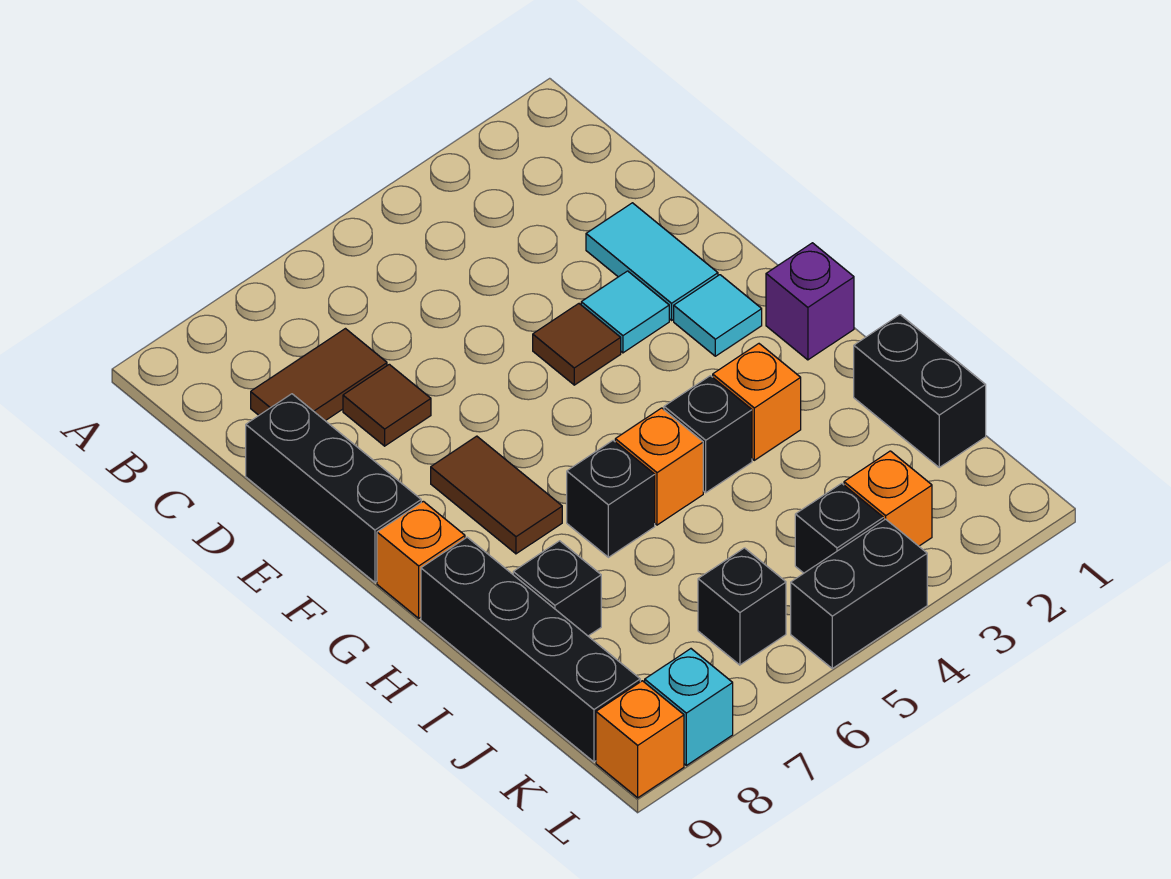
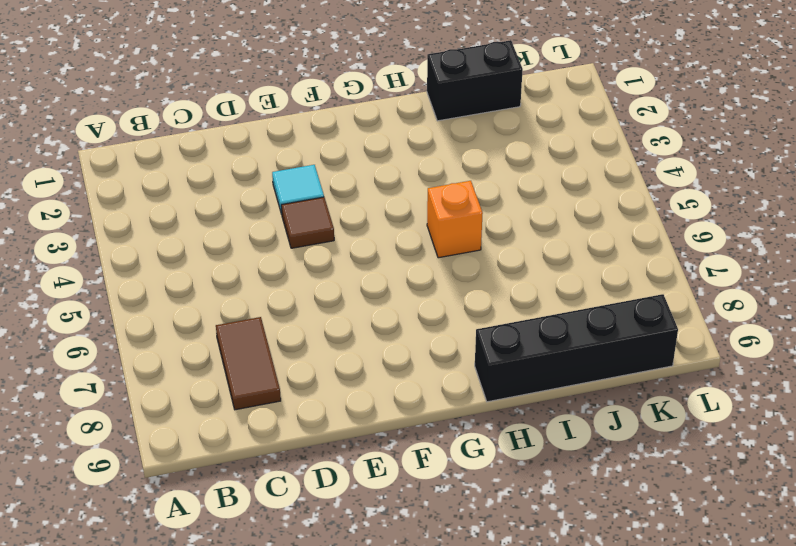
none -> cyan tile D2:E2 level 1
none -> brown tile D7 level 1
none -> black brick D9:F9 level 1

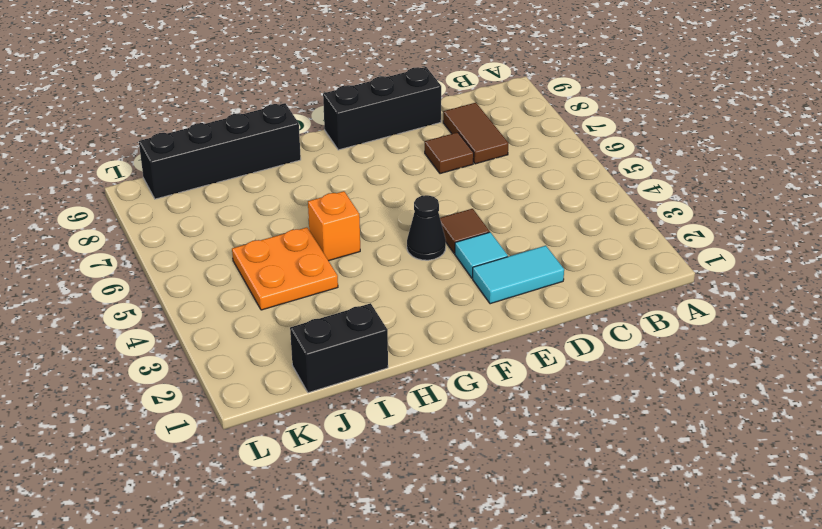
black cone F4 level 1 -> none
orange plate I4:J5 level 1 -> none
none -> cyan tile F2 level 1
none -> brown tile F7:G7 level 1
none -> purple brick G1 level 1

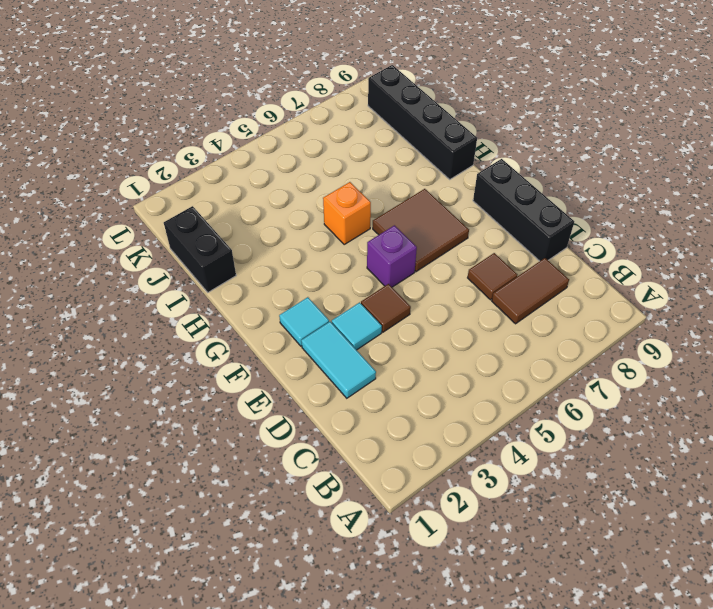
purple brick F5 level 1 -> purple brick G1 level 1
brown tile F6:G7 level 1 -> brown tile F7:G7 level 1
none -> orange brick G9 level 1
none -> orange brick H3 level 1
none -> black brick H4 level 1

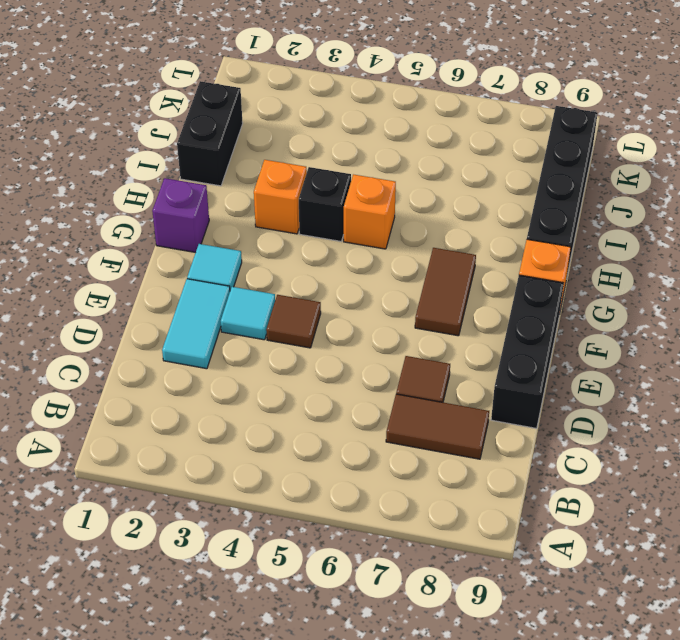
none -> black brick H6 level 1
none -> black brick I8 level 1
none -> orange brick K3 level 1

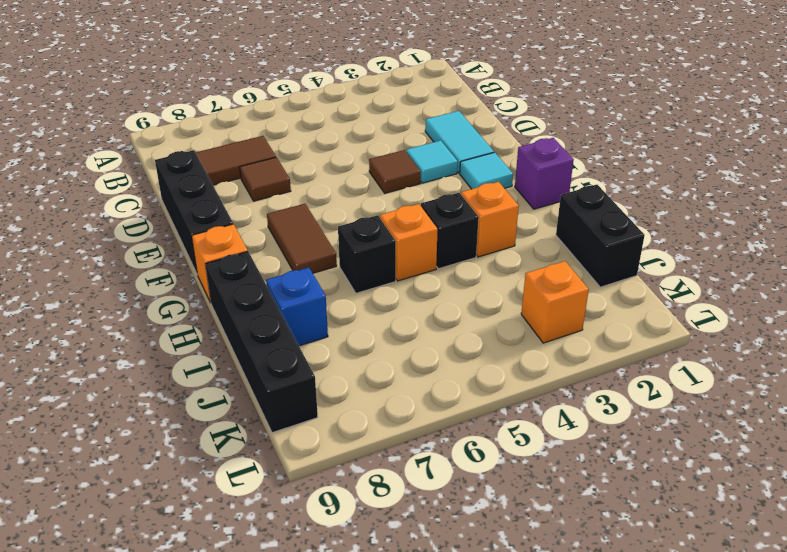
blue brick I8 level 1 -> black brick I8 level 1
none -> black brick K4 level 1
none -> black brick K6 level 1
none -> black brick L4:L5 level 1

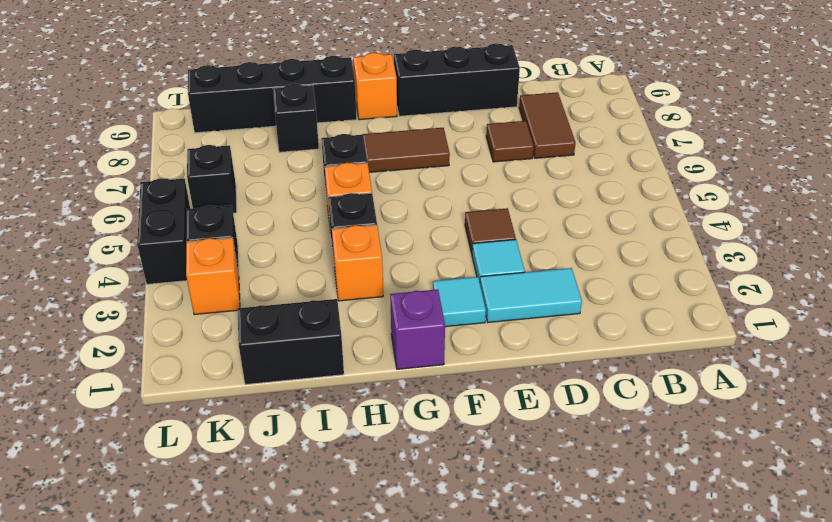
none -> cyan brick L8 level 1
none -> orange brick L9 level 1

